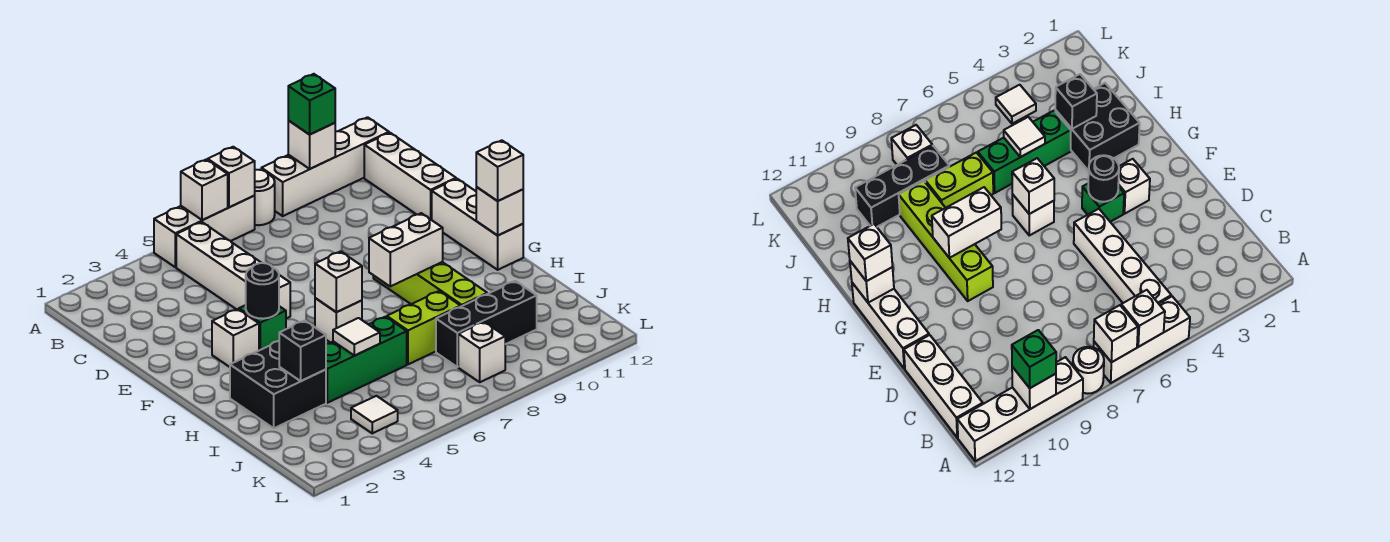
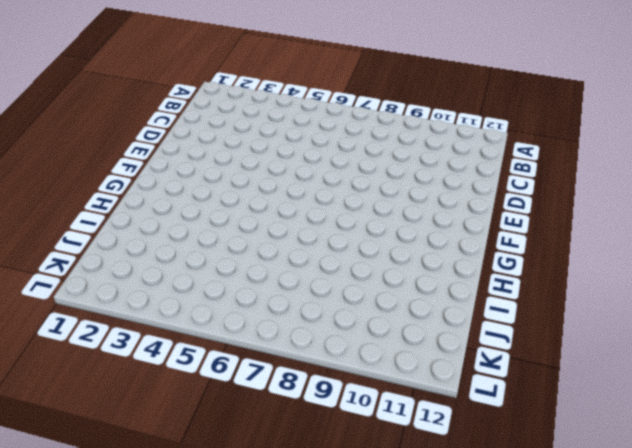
none -> white brick A5:A7 level 1
none -> white round brick A8 level 1
none -> white brick A9:A12 level 1

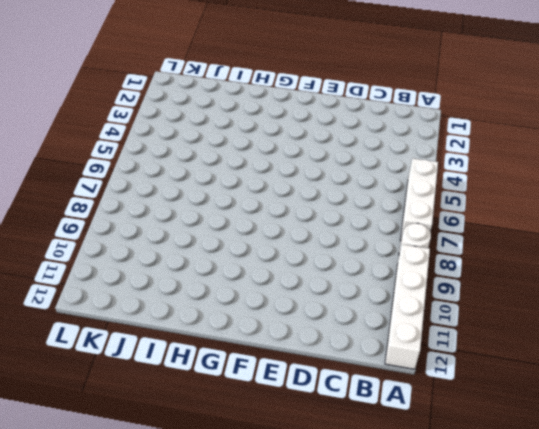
none -> white brick B5:E5 level 1
none -> white brick B12:D12 level 1
none -> white brick E12:G12 level 1

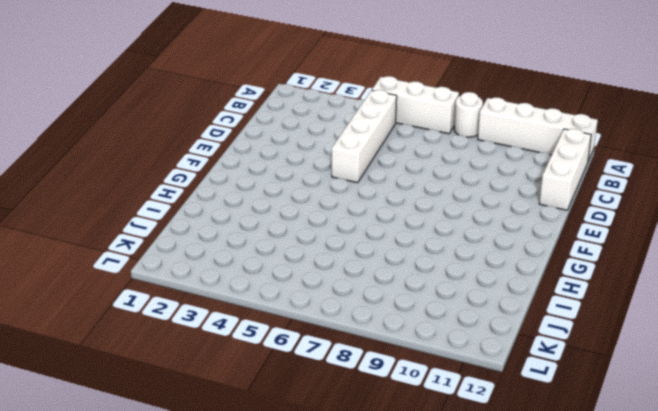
none -> white brick E12:G12 level 1
none -> white brick F3 level 1
none -> green brick F4 level 1

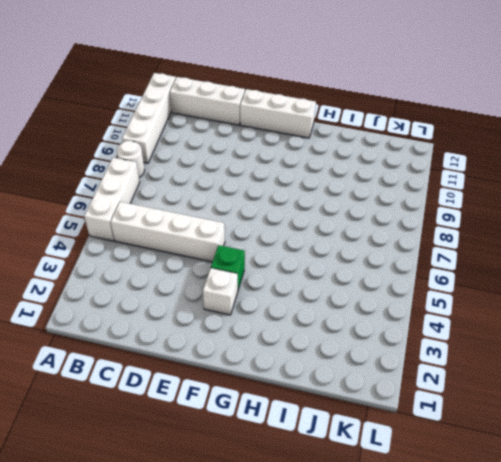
none -> lime brick F9:I9 level 1
none -> white brick G6 level 1
none -> black brick H2:I3 level 1

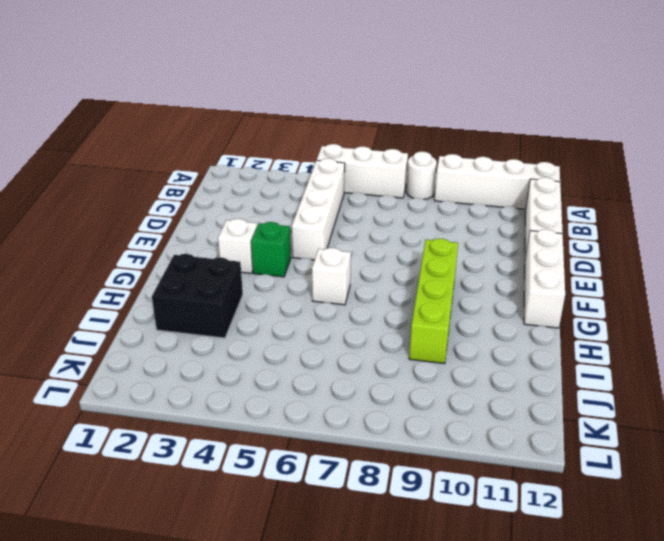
none -> green brick I4:I6 level 1
none -> lime brick I7:I8 level 1
none -> black brick J8:J10 level 1

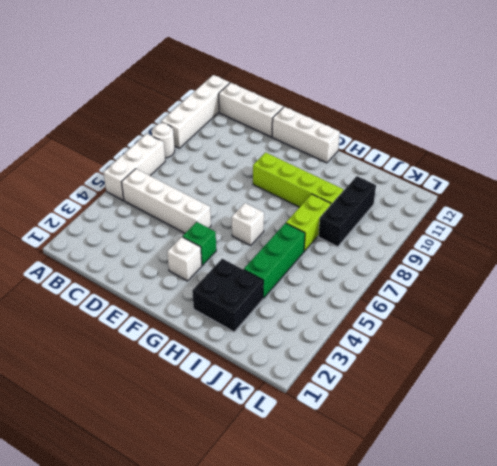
none -> white tile K4 level 1
none -> white brick K8 level 1
none -> white brick A6 level 2

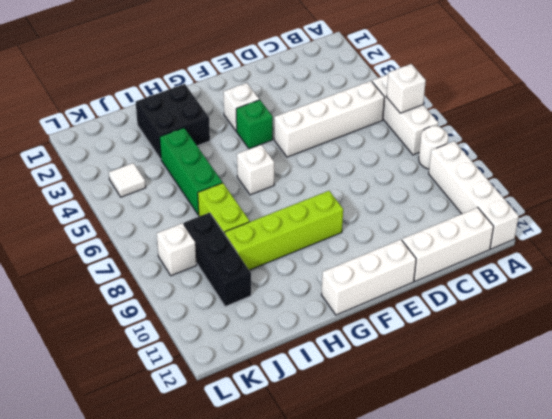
none -> white brick A7 level 2
none -> white brick A10 level 2
none -> black round brick F4 level 2

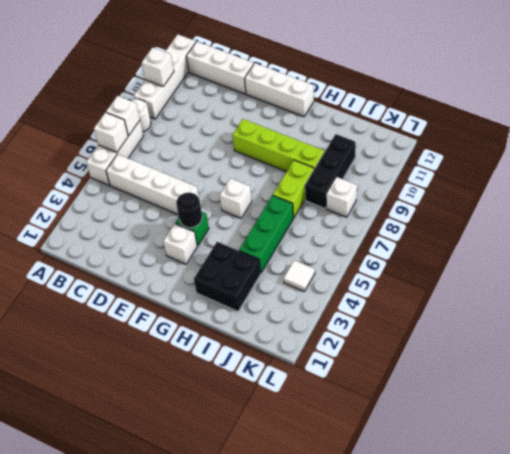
none -> white brick G6 level 2
none -> white brick G8:G9 level 2
none -> white brick G12 level 2

